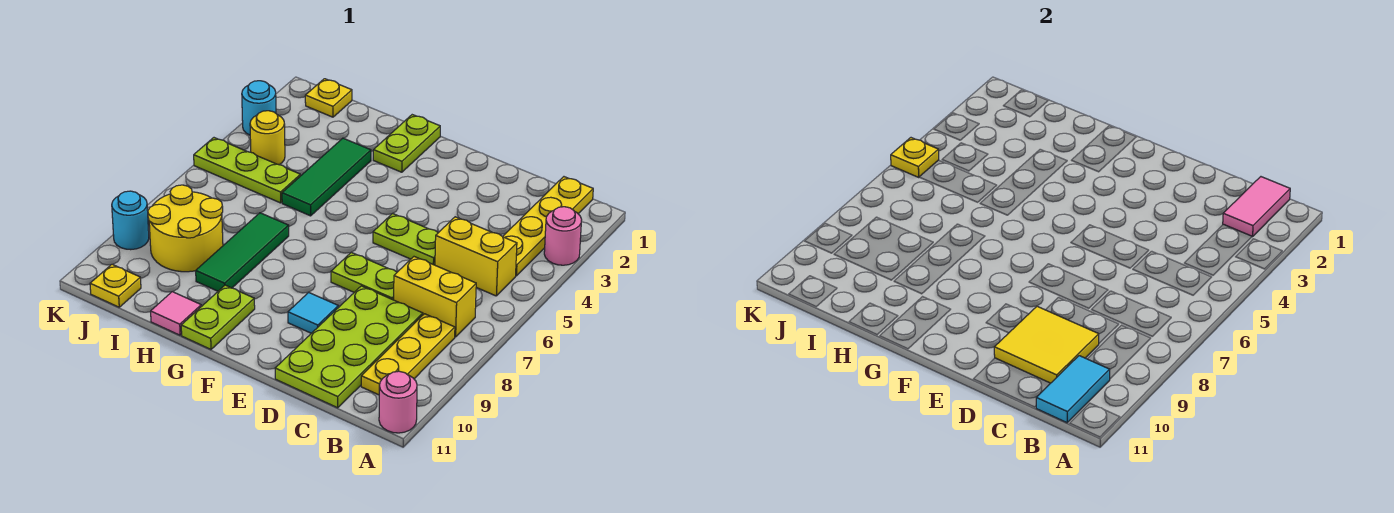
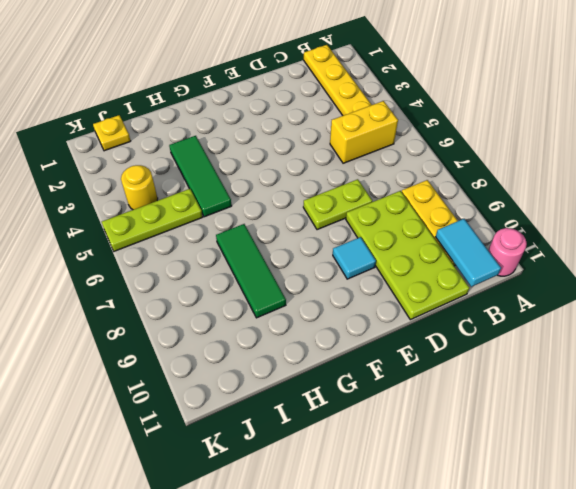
none -> pink round brick A3 level 1
none -> yellow brick B7:C7 level 1
none -> lime plate D5:E5 level 1

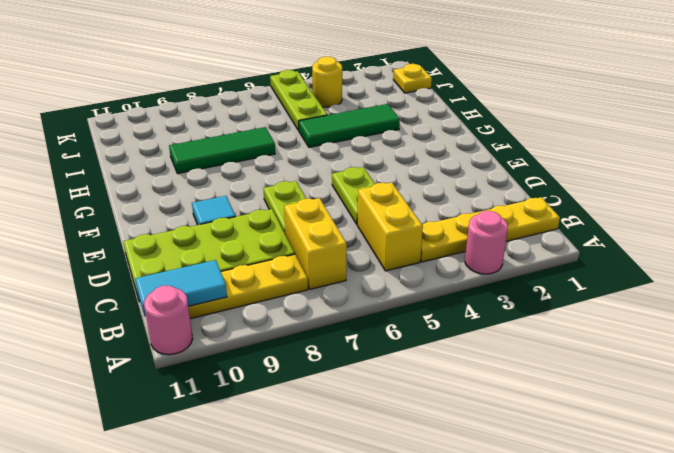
none -> lime plate G1:G2 level 1
none -> lime plate G10:G11 level 1
none -> pink tile H11 level 1

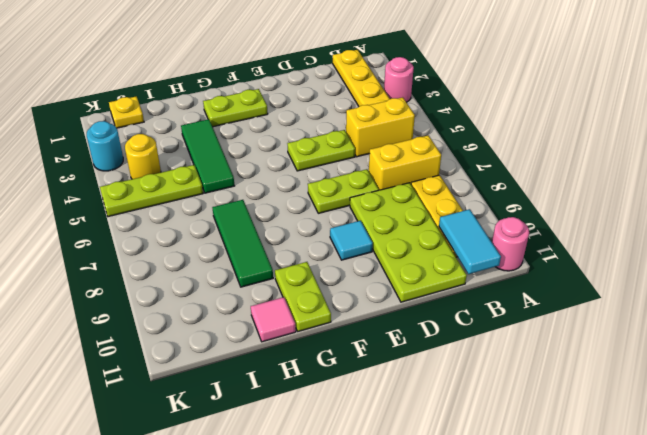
lime plate F2:G2 level 1 -> lime plate G1:G2 level 1
none -> yellow round brick I8:J9 level 1
none -> yellow plate J11 level 1
none -> cyan round brick K9 level 1

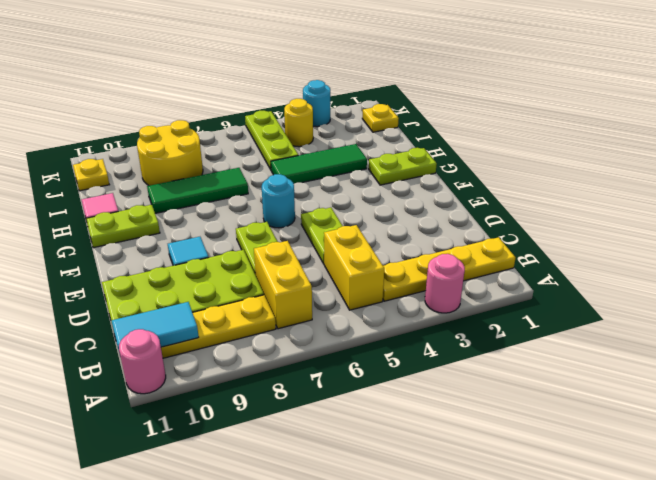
cyan round brick F6 level 1 -> cyan round brick K9 level 1
none -> pink tile B1:B2 level 2
none -> yellow tile C9:D10 level 2
none -> yellow plate K5 level 2

